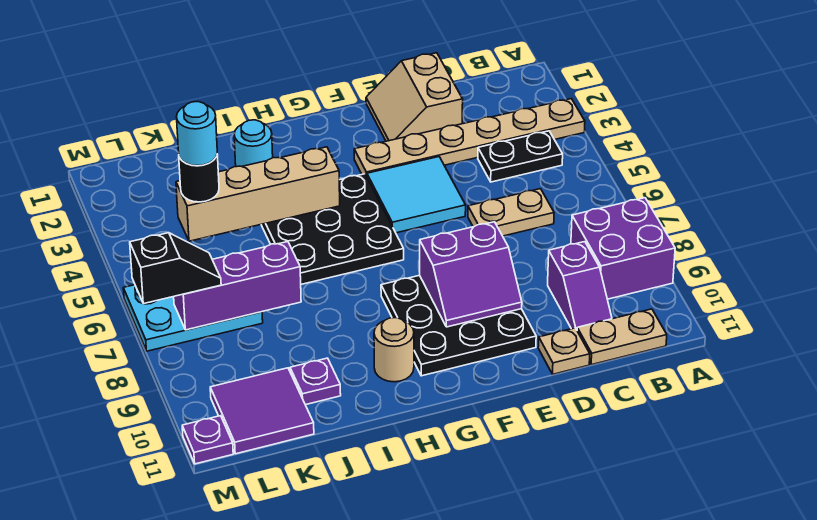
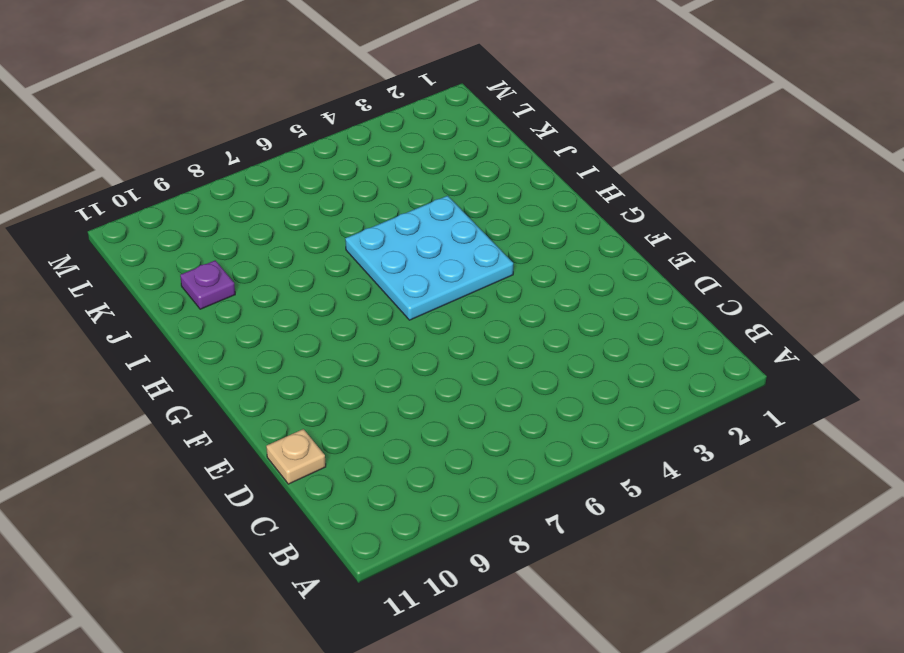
cyan plate G4:I6 level 1 -> black plate G4:I6 level 1
none -> tan plate A3:F3 level 1
none -> purple brick A8:B9 level 1
none -> black plate B4:C4 level 1

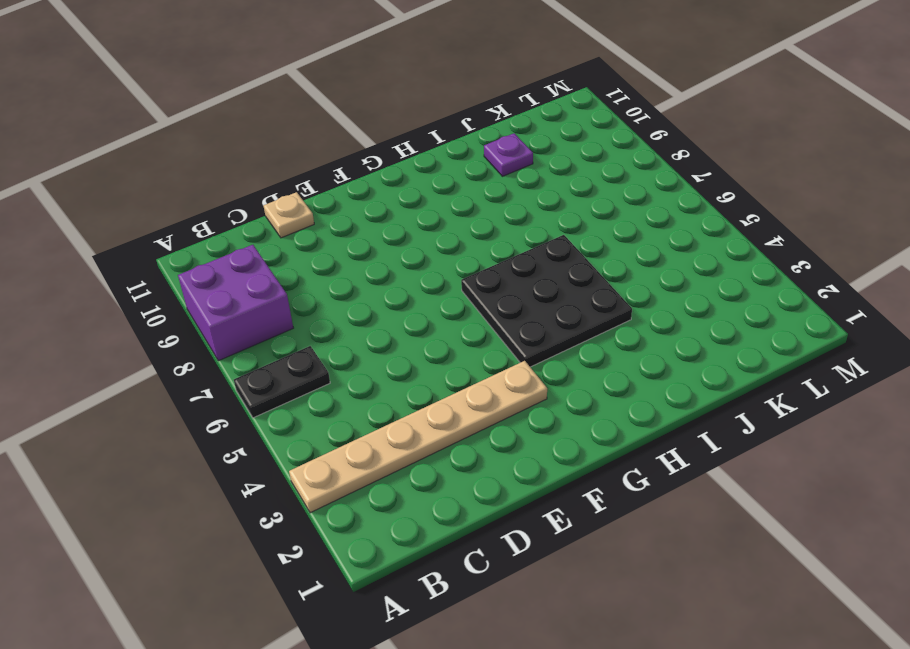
black plate A6:B6 level 1 -> black plate B4:C4 level 1
none -> tan plate B11:C11 level 1
none -> tan plate C6:D6 level 1
none -> purple slope C9:C10 level 1 top 9

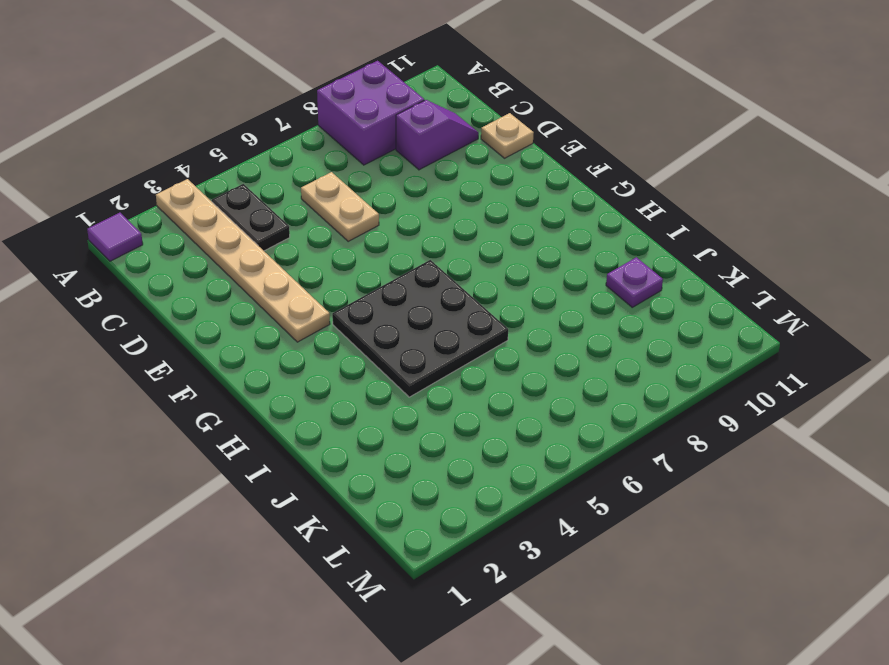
purple tile A1 level 1 -> none
none -> tan plate B11:C11 level 1
none -> tan slope D1:E2 level 1 top D
none -> cyan tile E4:F5 level 1

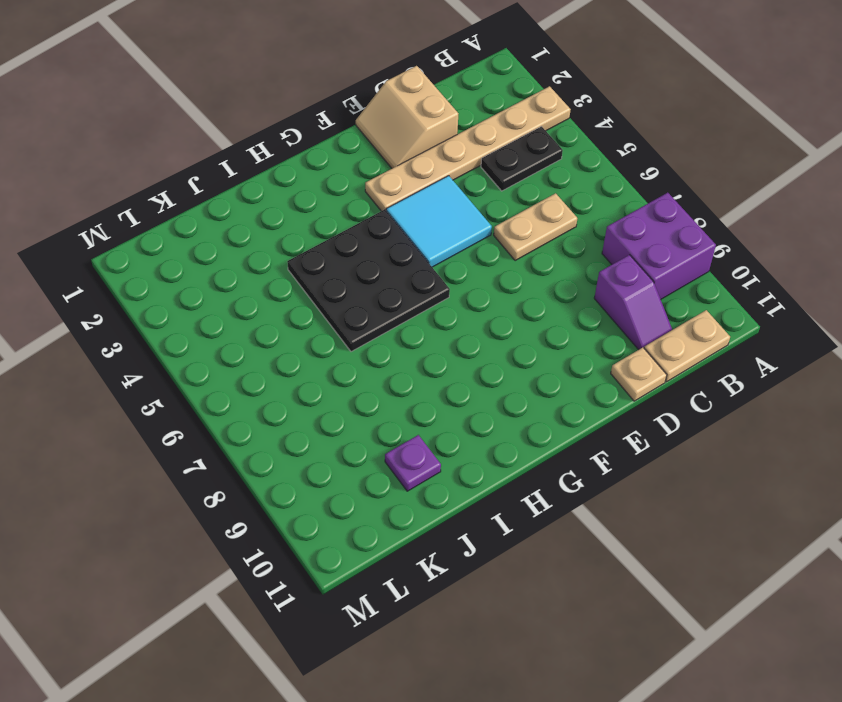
none -> black plate E8:G10 level 1
none -> tan round brick H10 level 1
none -> cyan round brick I2 level 1

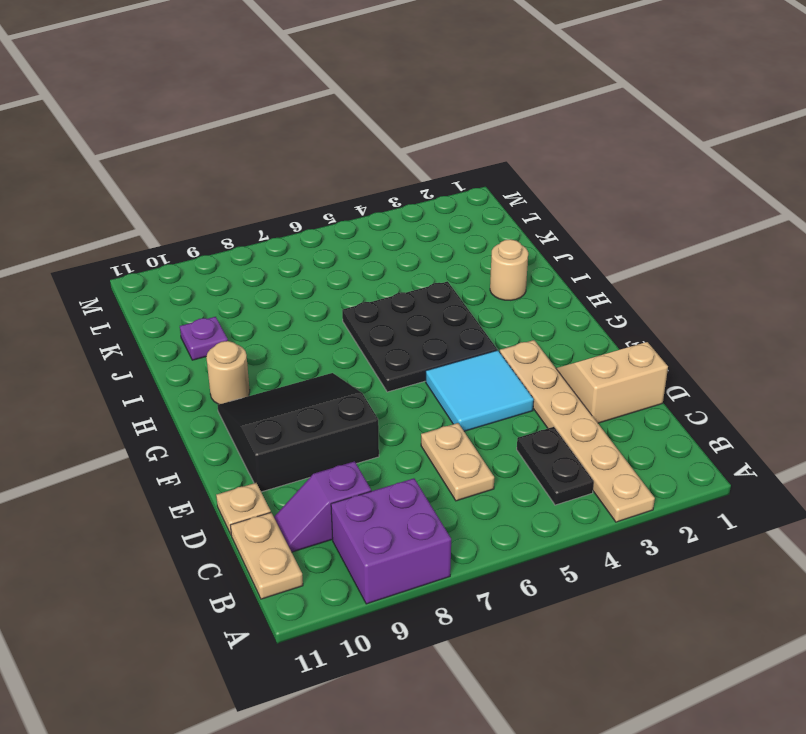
black slope E8:G10 level 1 top E -> black plate E8:G10 level 1
tan round brick I2 level 1 -> cyan round brick I2 level 1
none -> cyan plate K6:M7 level 1
none -> purple tile K10:L11 level 1
none -> purple plate M11 level 1

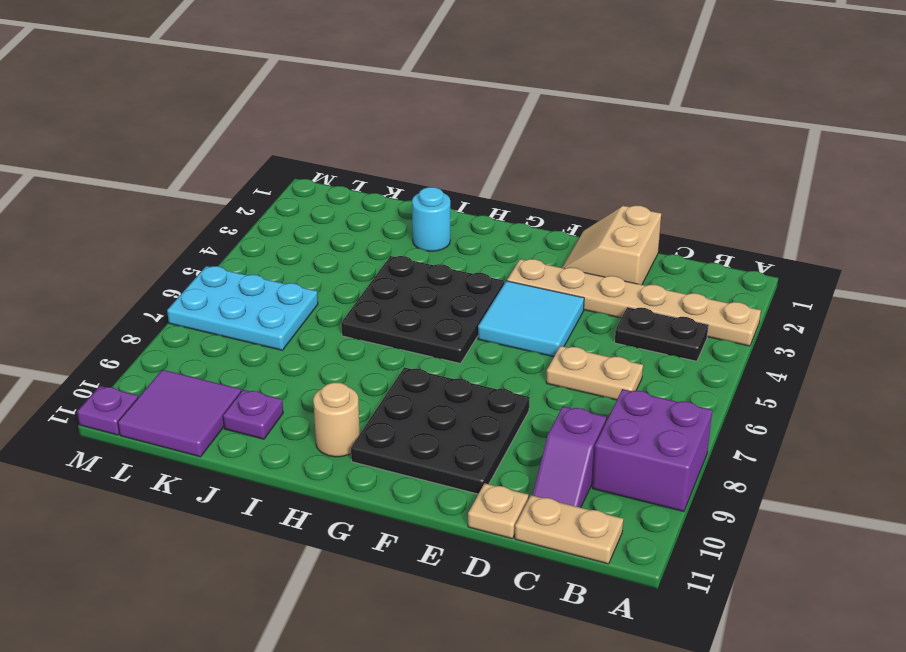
none -> purple slope E8:F9 level 2 top 8
none -> tan brick H4:K4 level 2
none -> purple brick J7:L7 level 2

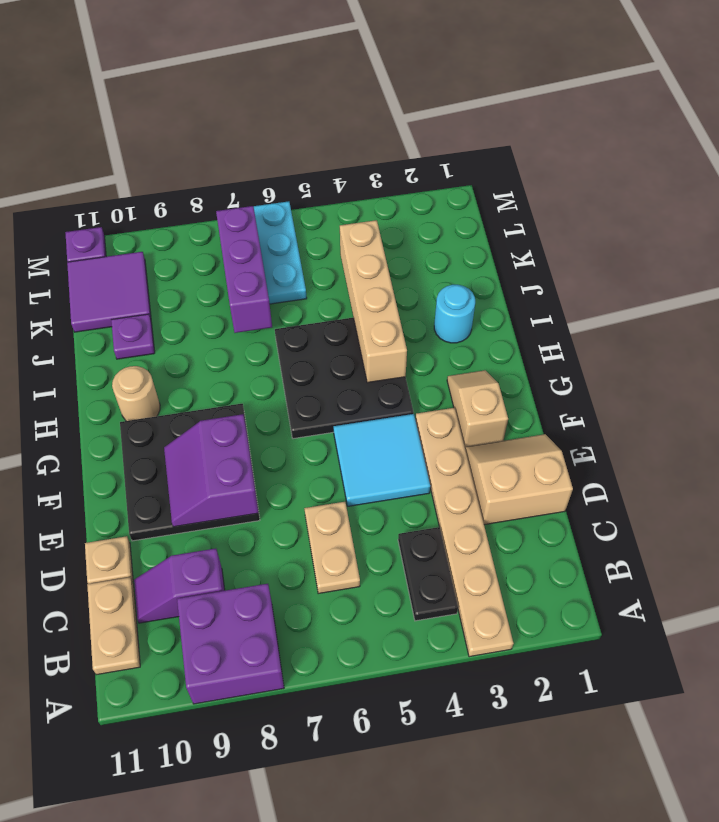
tan slope F2:G2 level 1 top F -> none
none -> black round brick K4 level 3
none -> black slope L7:M7 level 3 top M
none -> cyan round brick K4 level 4

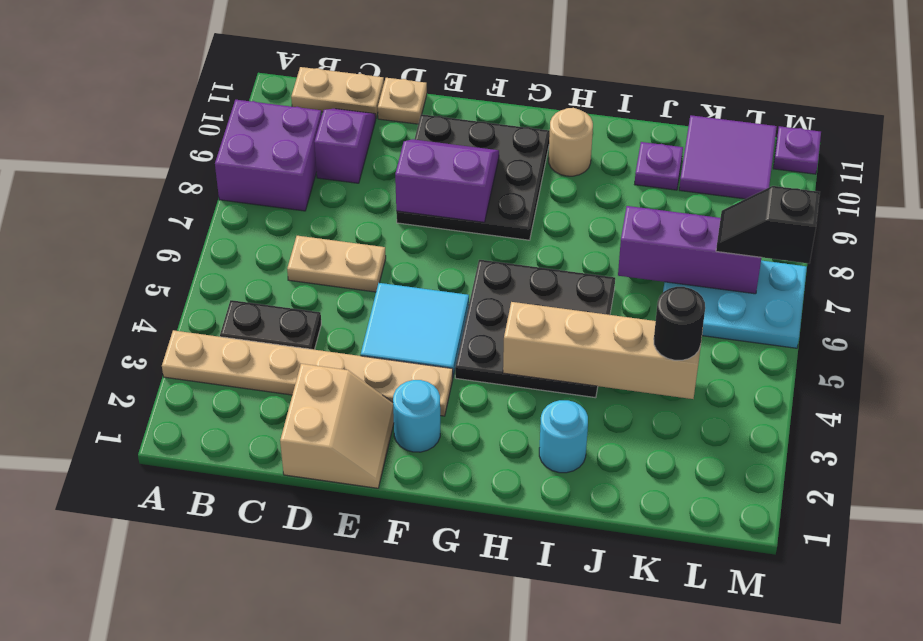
cyan round brick F2 level 1 -> cyan round brick K4 level 4

